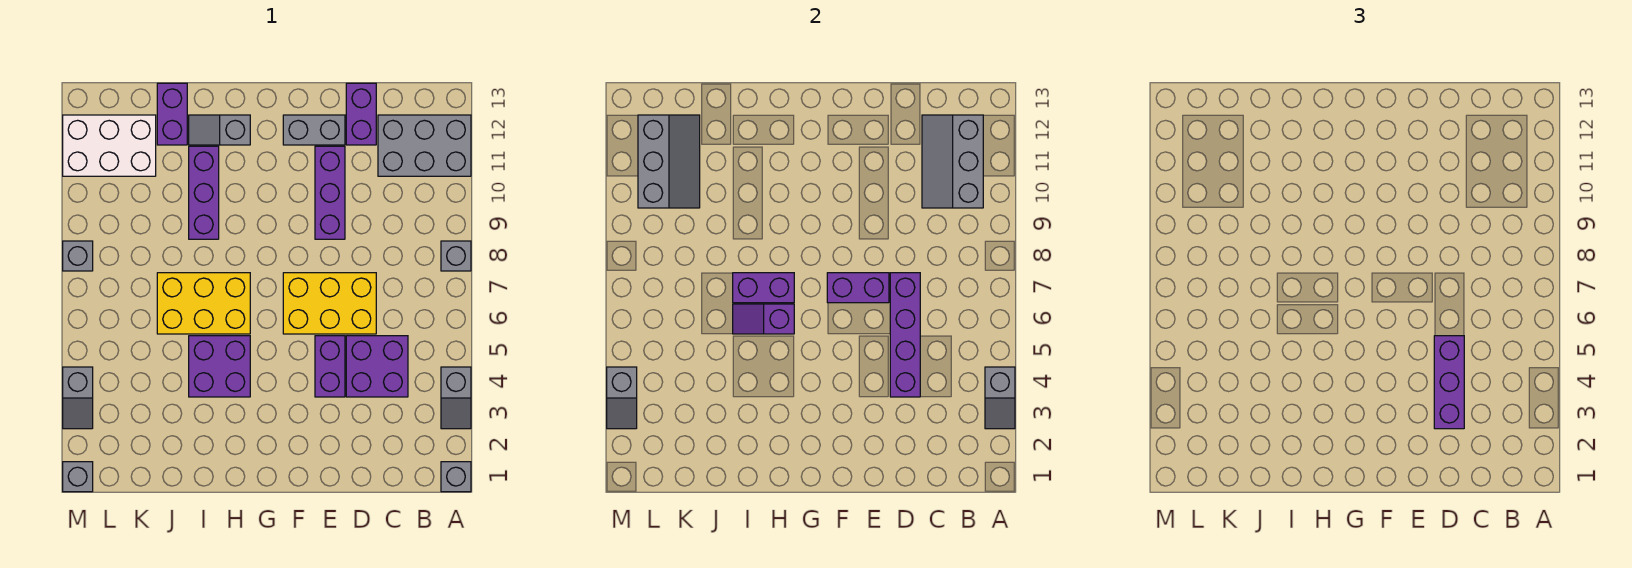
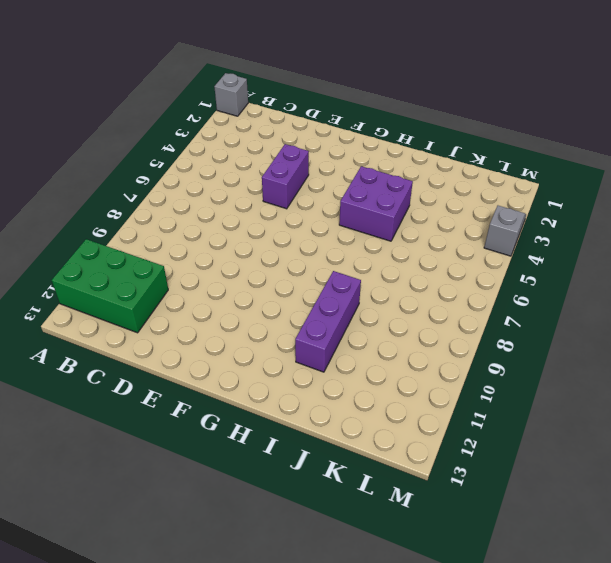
green brick A11:C12 level 1 -> grey brick A11:C12 level 1
none -> grey slope A3:A4 level 1 top 4
none -> grey brick A8 level 1
none -> purple brick C4:D5 level 1

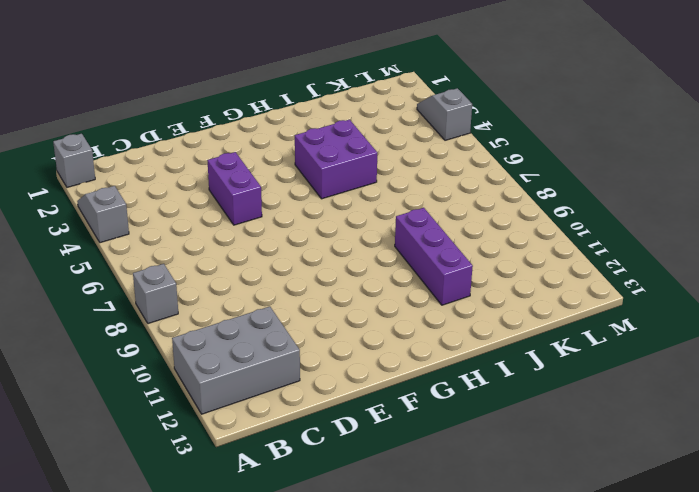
none -> purple brick C4:D5 level 1
none -> yellow brick D6:F7 level 1
none -> purple brick D12:D13 level 1

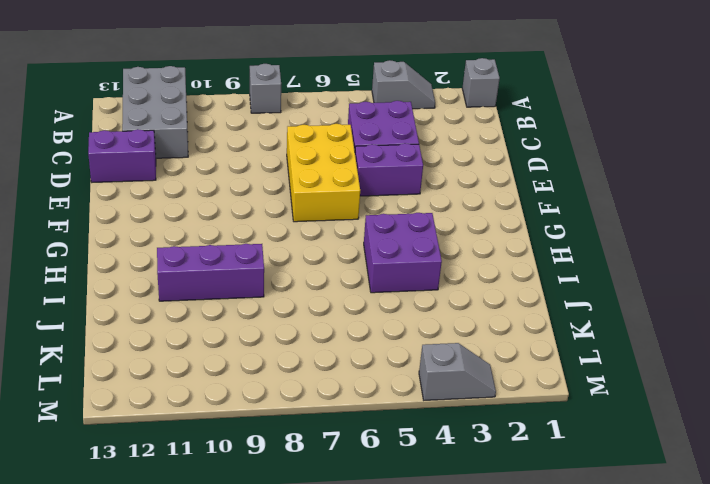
none -> purple brick E9:E11 level 1
none -> grey brick E12:F12 level 1
none -> yellow brick H6:J7 level 1

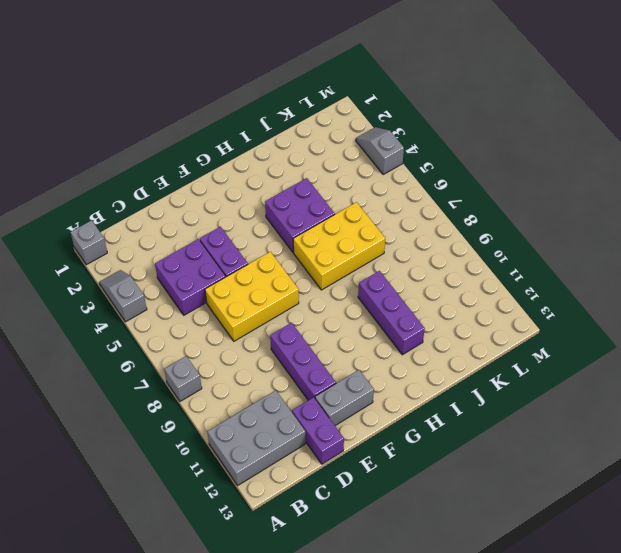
none -> grey slope H12:I12 level 1 top H
none -> purple brick J12:J13 level 1
none -> white brick K11:M12 level 1

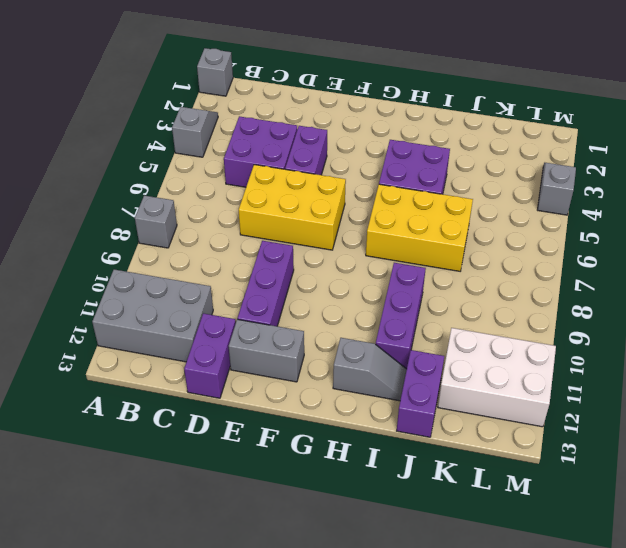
none -> grey brick M1 level 1
none -> grey brick M8 level 1
none -> grey slope A3:A4 level 2 top 4

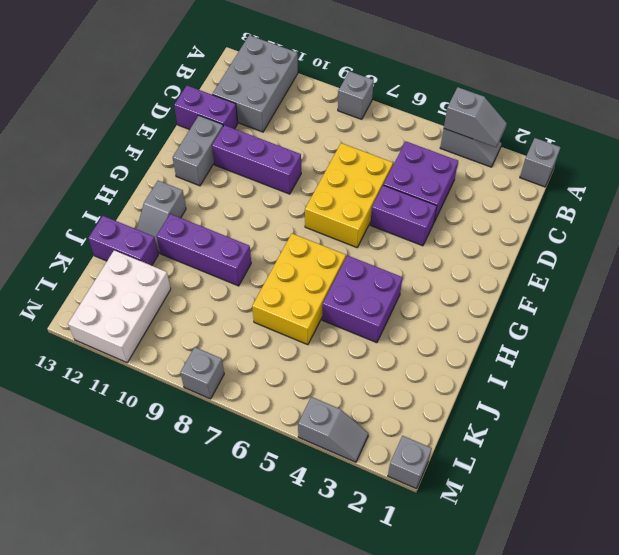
none -> grey slope B10:C12 level 2 top B
none -> purple brick D4:D7 level 2
none -> purple brick E7:F7 level 2

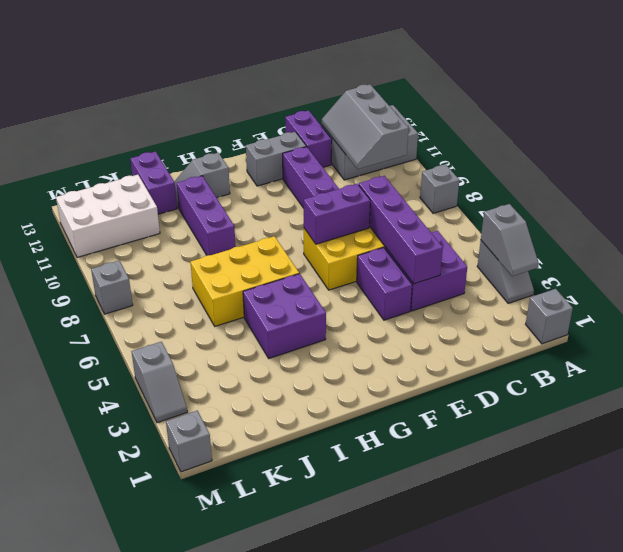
none -> purple slope H6:I6 level 2 top H
none -> purple brick H7:I7 level 2
none -> grey slope K10:L12 level 2 top L

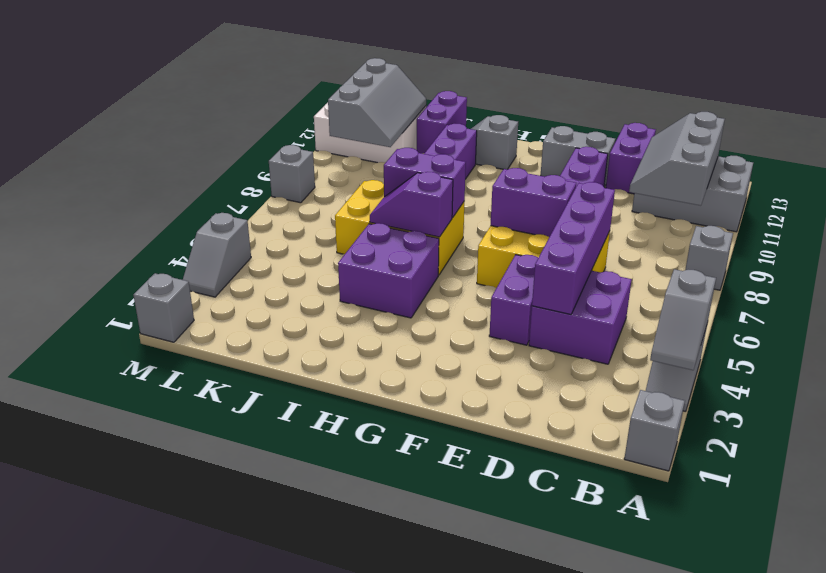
none -> grey slope M3:M4 level 2 top 4
none -> purple brick D3:D5 level 3

